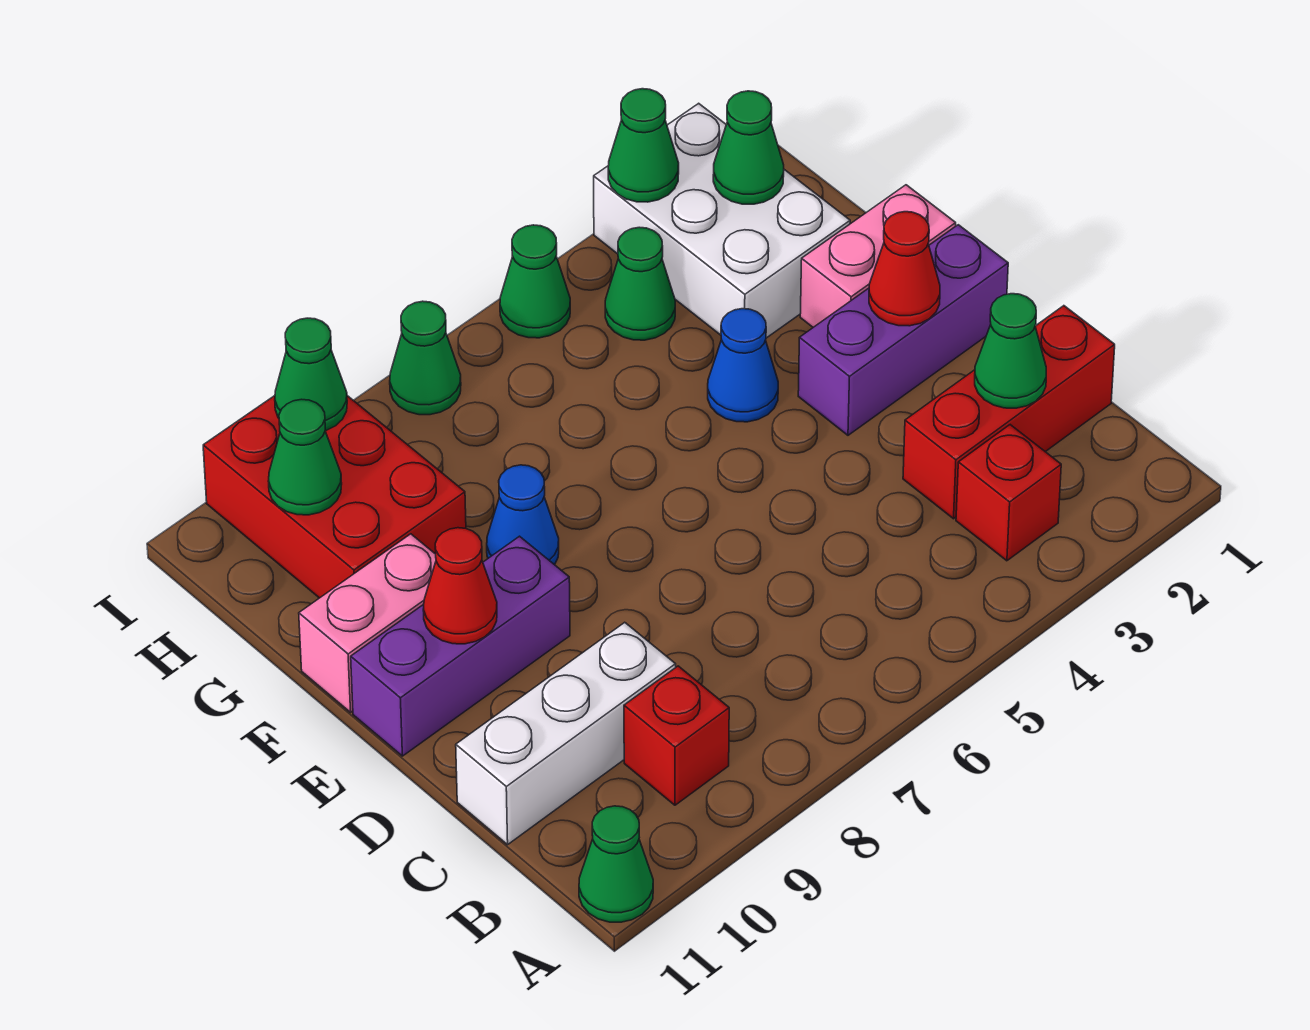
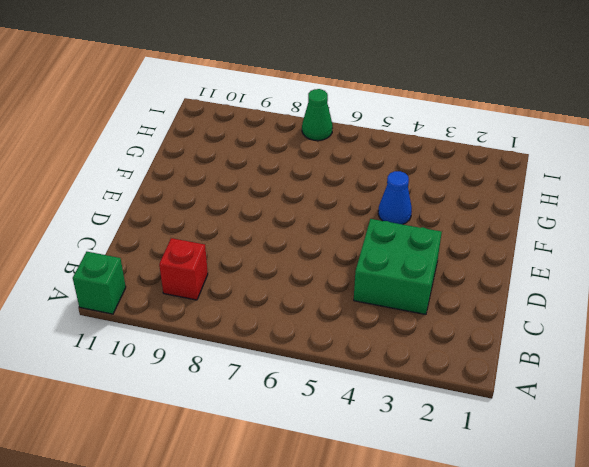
green brick A11 level 1 -> green cone A11 level 1
green brick C3:D4 level 1 -> red brick C1:C3 level 1
none -> red brick B3 level 1
none -> white brick C9:C11 level 1
none -> purple brick E1:E3 level 1

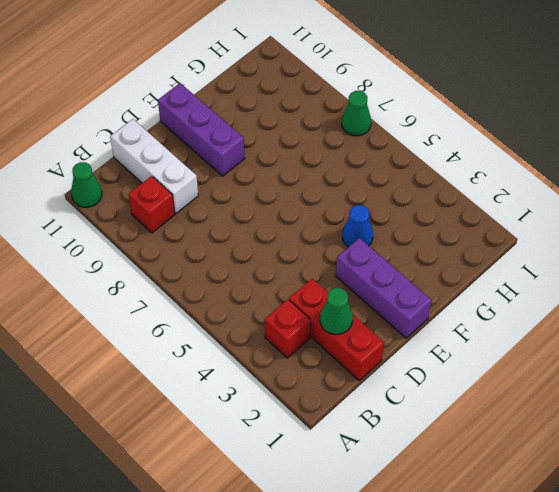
none -> pink brick F1:F2 level 1
none -> blue cone F8 level 1
none -> pink brick F10:F11 level 1

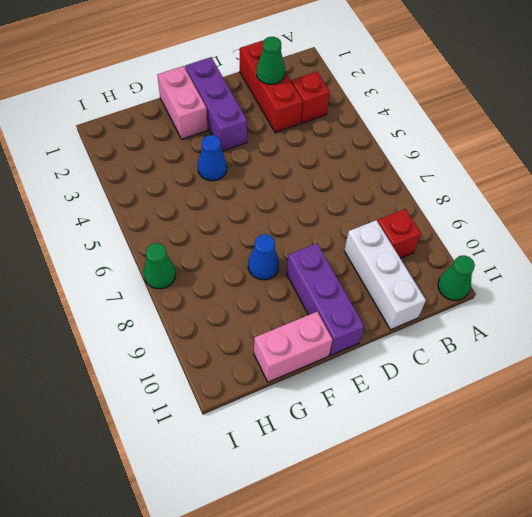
pink brick F11:G11 level 1 -> pink brick F10:F11 level 1
none -> white brick G2:I3 level 1
none -> red brick G9:I10 level 1
none -> green cone H4 level 1

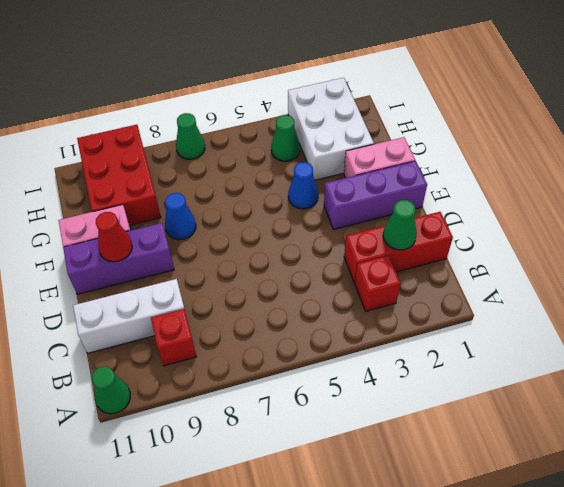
none -> green cone I5 level 1
none -> red cone E2 level 2
none -> green cone H2 level 2

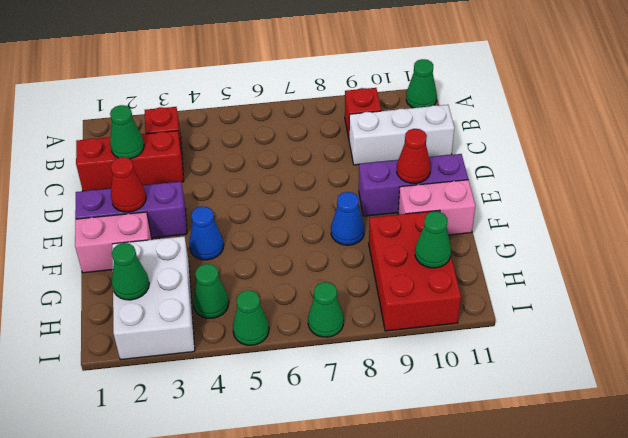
none -> green cone I3 level 2
none -> green cone I9 level 2

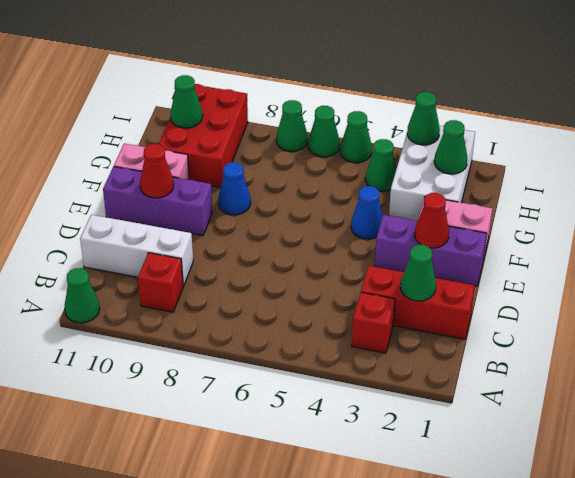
green cone I6 level 1 -> green cone I9 level 2

